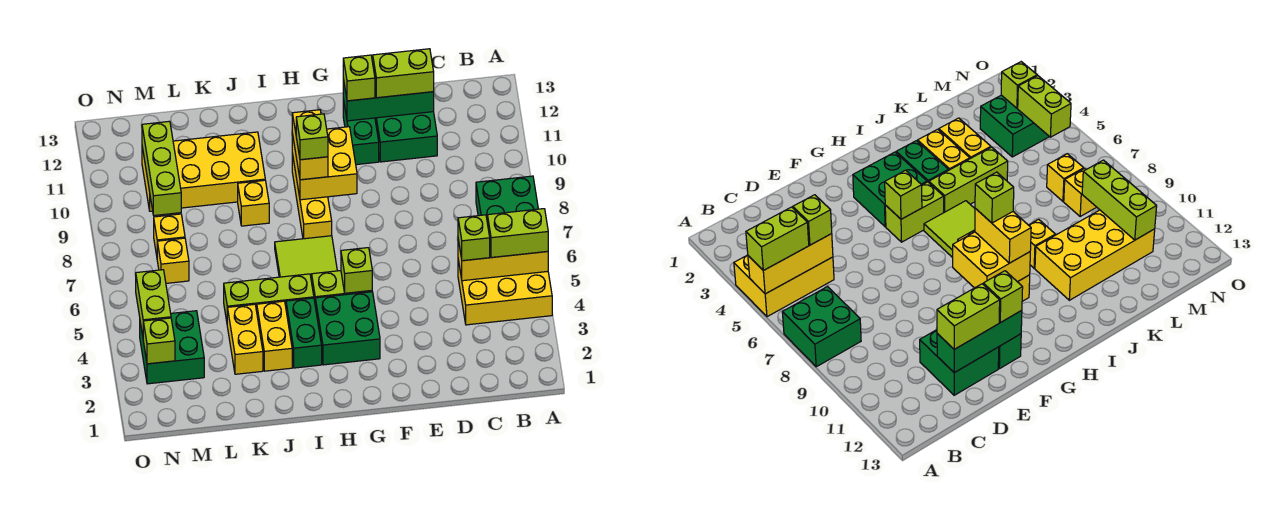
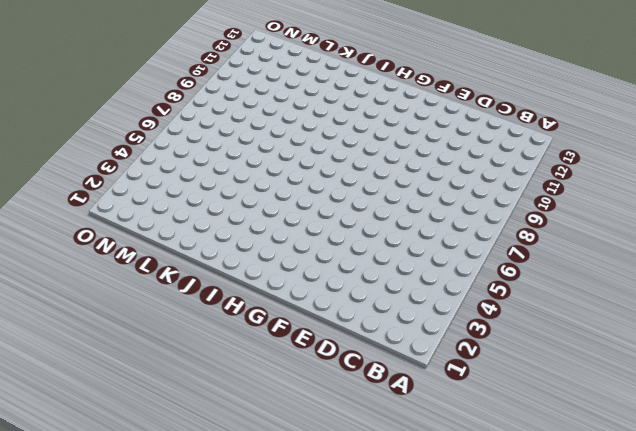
none -> yellow brick A4:C5 level 1
none -> green brick A7:B8 level 1
none -> green brick D11:E12 level 1
none -> green brick F11:F12 level 1

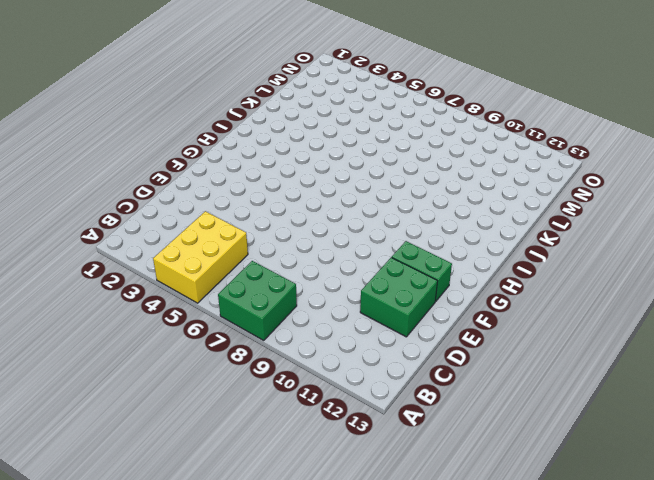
none -> green brick G3:H4 level 1
none -> lime brick G5:H5 level 1
none -> lime tile H6:I7 level 1
none -> yellow brick H8:H10 level 1

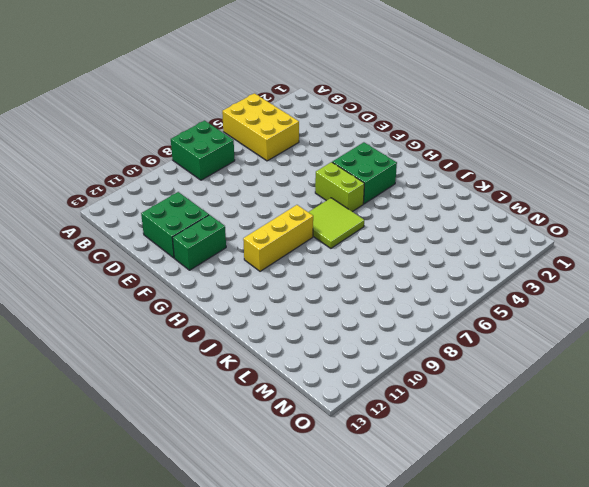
none -> green brick I3:I4 level 1
none -> lime brick I5:K5 level 1
none -> yellow brick J3:J4 level 1
none -> yellow brick J9 level 1

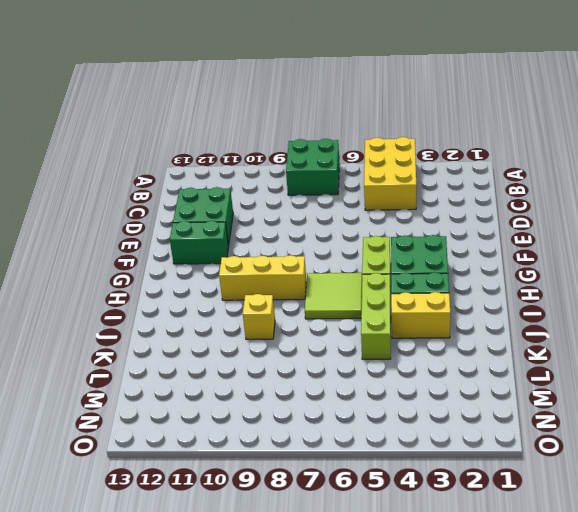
none -> yellow brick J10:M11 level 1
none -> yellow brick K3:K4 level 1
none -> green brick M3:N4 level 1
none -> yellow brick M7 level 1

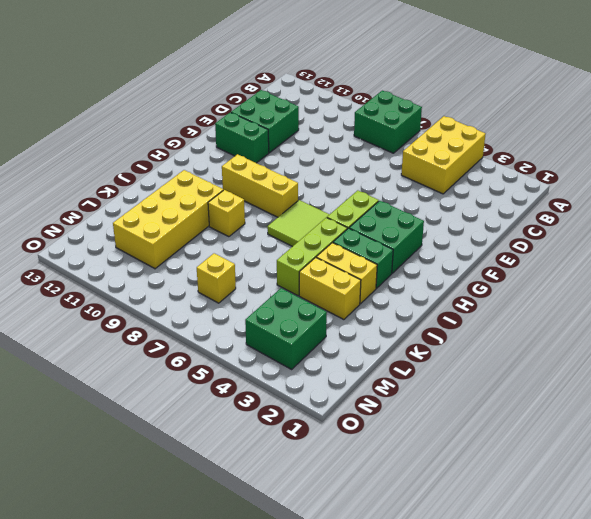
none -> yellow brick M8 level 1
none -> yellow brick A5:C5 level 2
none -> green brick D12:F12 level 2
none -> lime brick G5 level 2

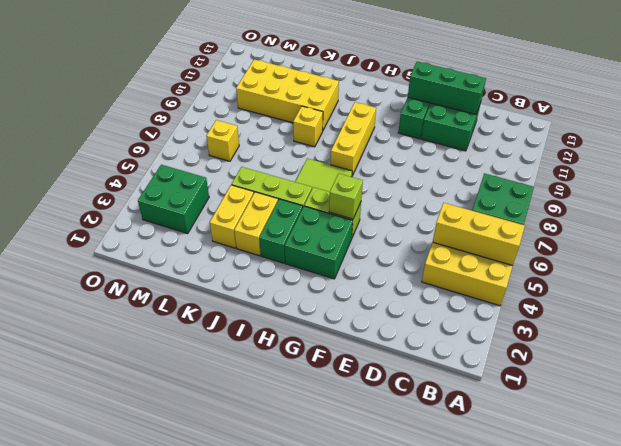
none -> yellow brick M8 level 1
none -> yellow brick G9:H10 level 2
none -> lime brick M9:M11 level 2
none -> lime brick N3 level 2

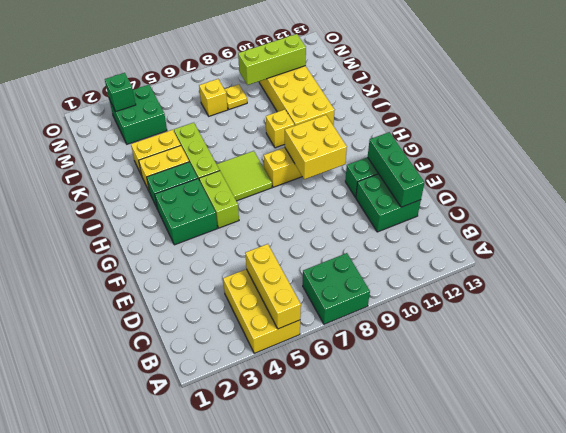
yellow plate M8 level 1 -> yellow brick M8 level 1
green brick N3 level 2 -> lime brick N3 level 2
none -> lime brick G5 level 2
none -> lime brick N4:N5 level 2
none -> lime brick A5:B5 level 3
none -> lime brick C5 level 3

